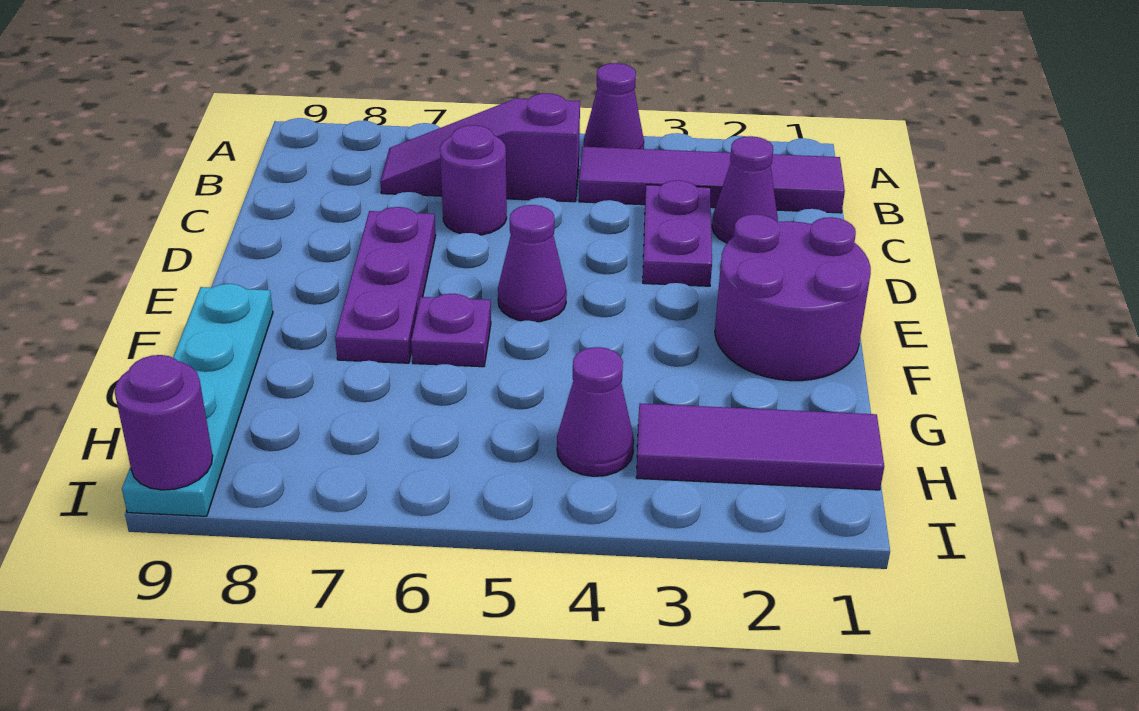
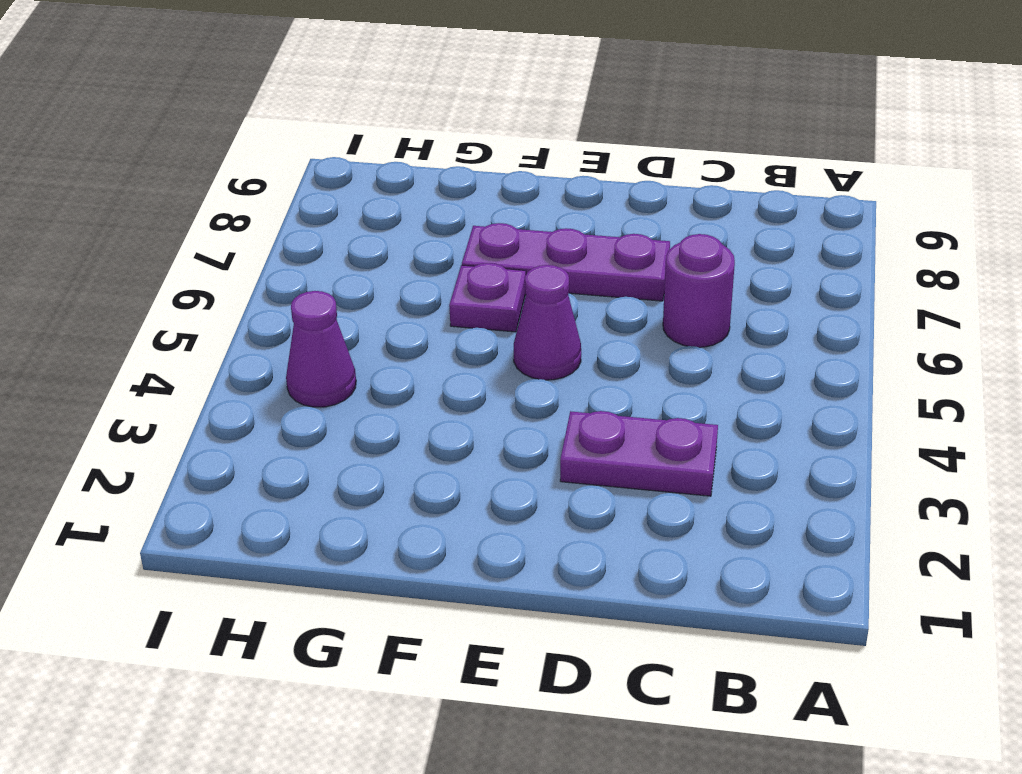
none -> purple cone A4 level 1
none -> purple tile B1:B4 level 1
none -> purple slope B5:B7 level 1 top 5

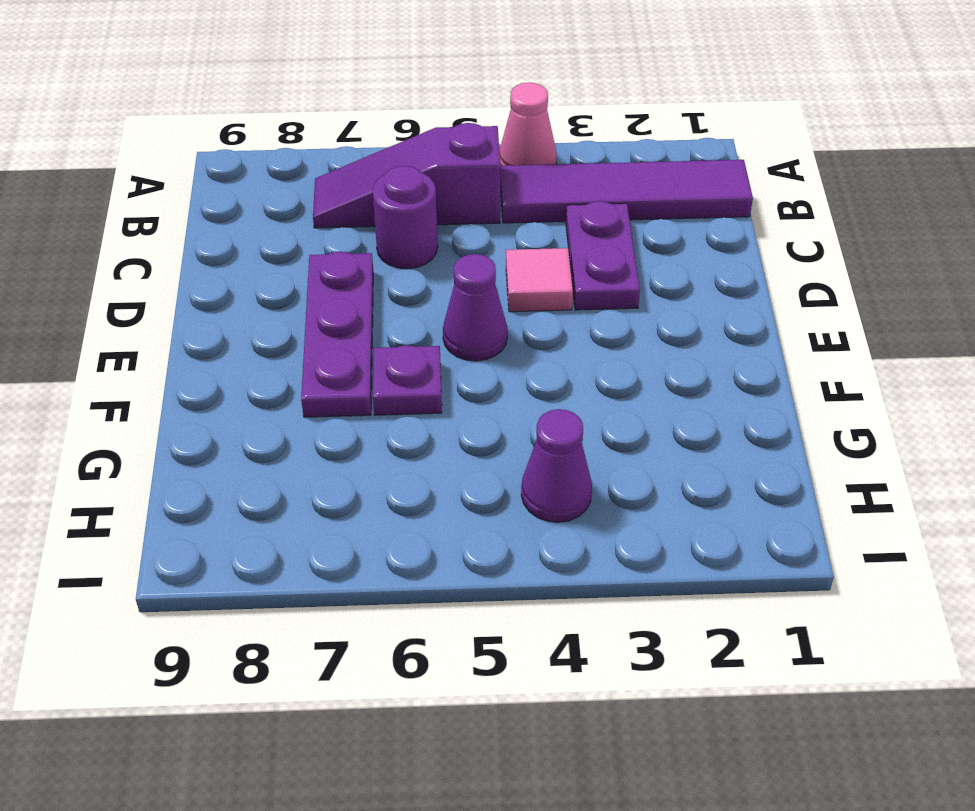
pink cone A4 level 1 -> purple cone A4 level 1
pink tile D4 level 1 -> none
none -> purple cone C2 level 1
none -> purple round brick E1:F2 level 1
none -> cyan plate F9:I9 level 1

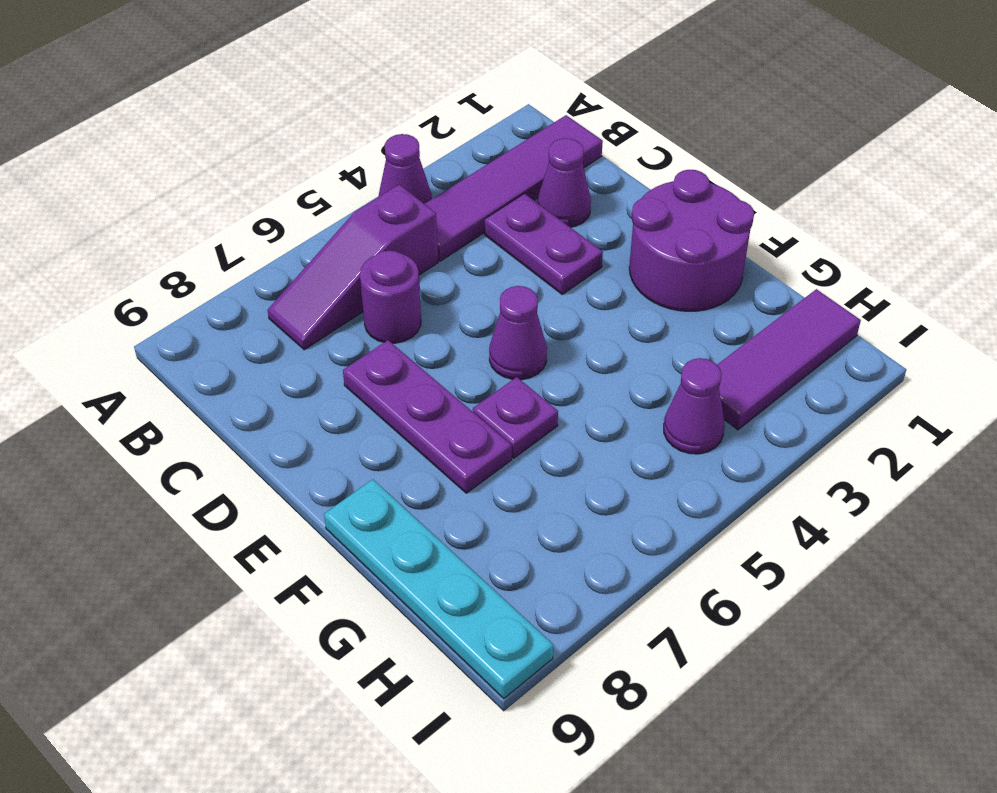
none -> purple round brick I9 level 2

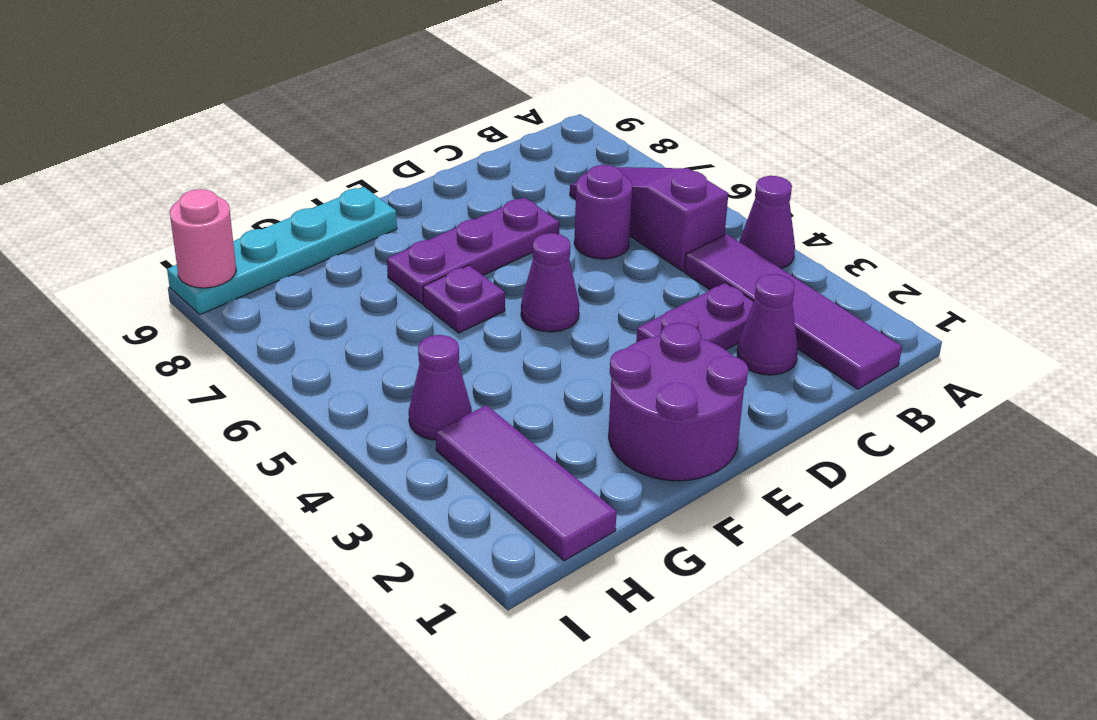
pink round brick I9 level 2 -> purple round brick I9 level 2

